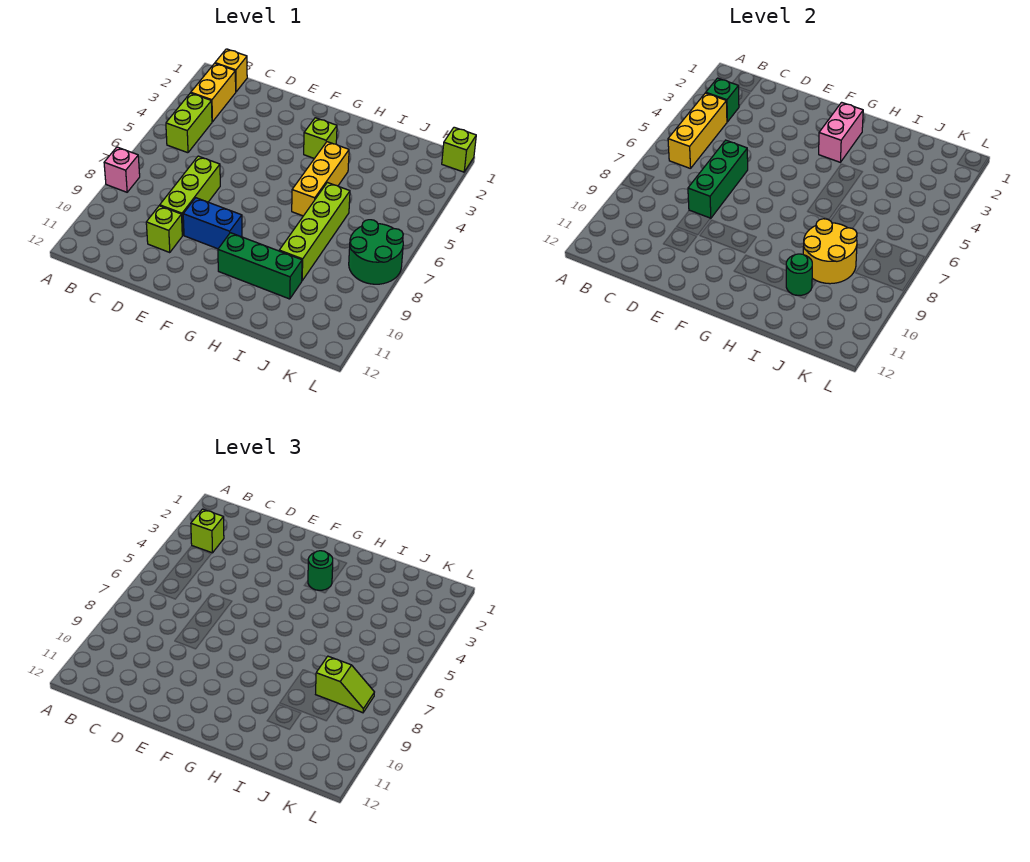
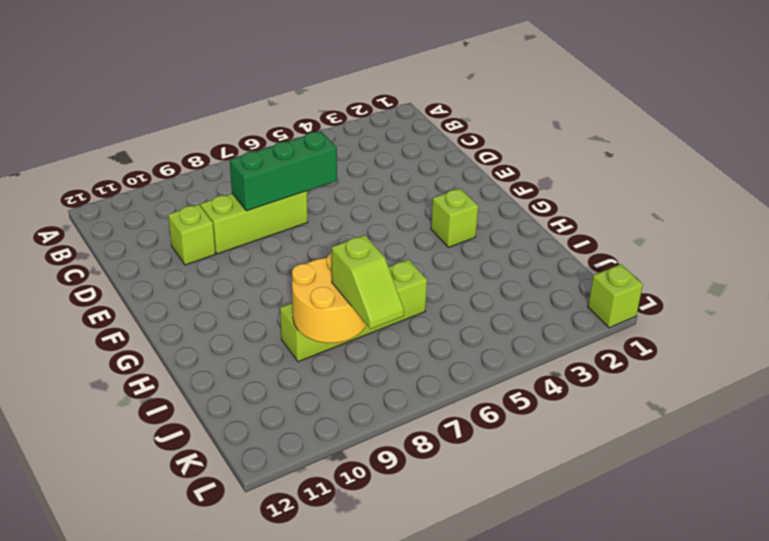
none -> pink brick A8 level 1
none -> yellow brick B1 level 1
none -> yellow brick B2:B3 level 1

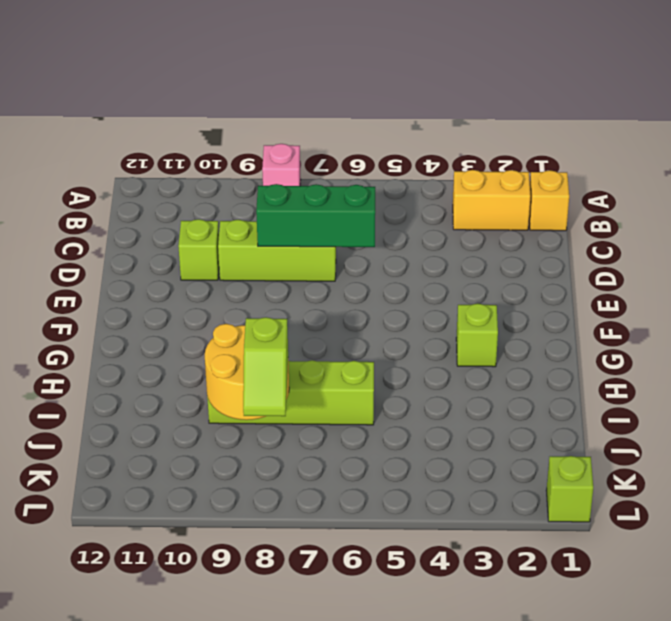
none -> lime brick B4:B5 level 1
none -> blue brick E9:F9 level 1
none -> green brick G10:I10 level 1

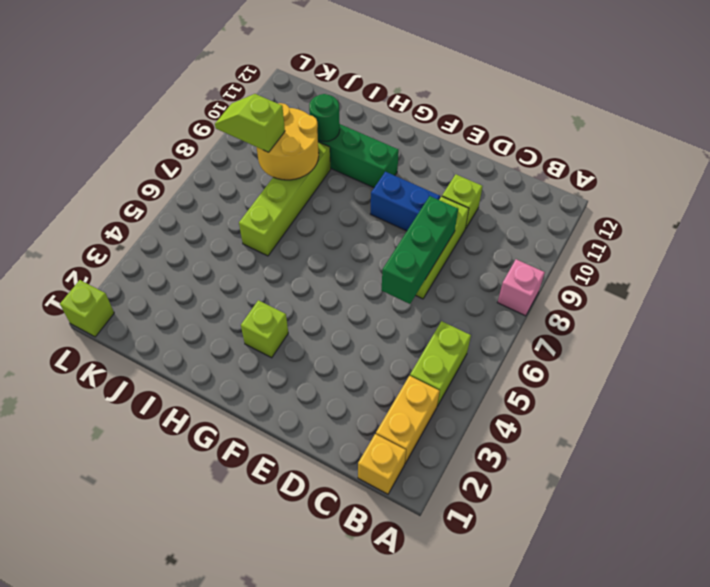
none -> yellow brick H4:H6 level 1
none -> green round brick K7:L8 level 1
none -> green brick B3 level 2

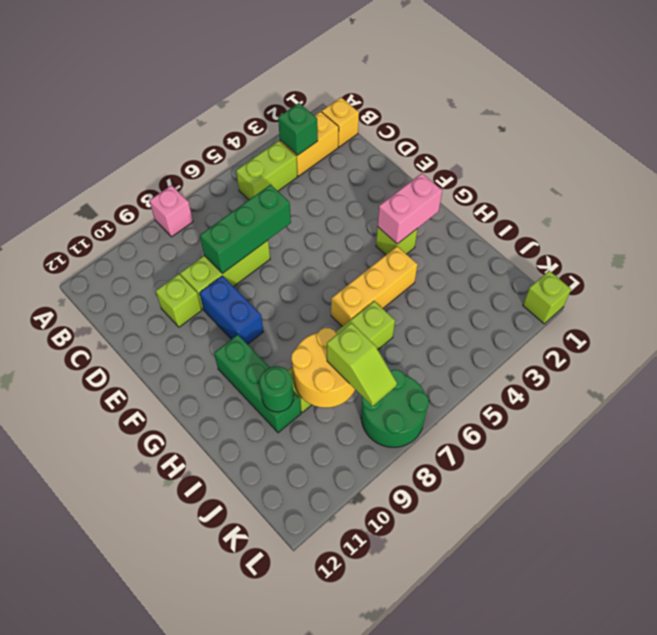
none -> yellow brick B4:B6 level 2
none -> lime brick B3 level 3
none -> green round brick G3 level 3

